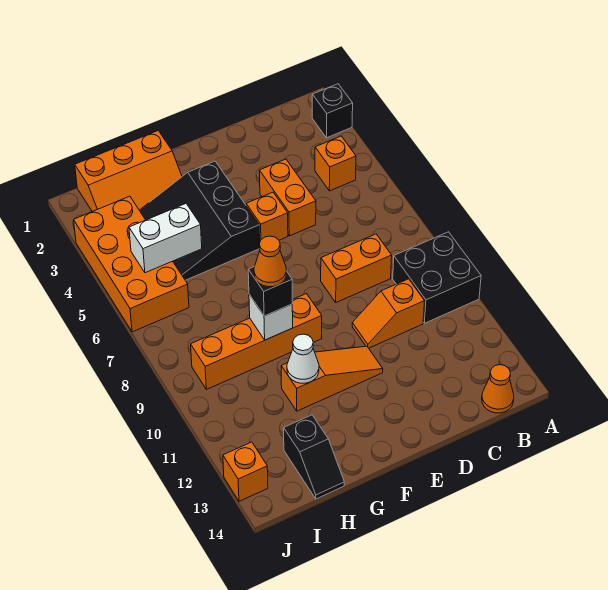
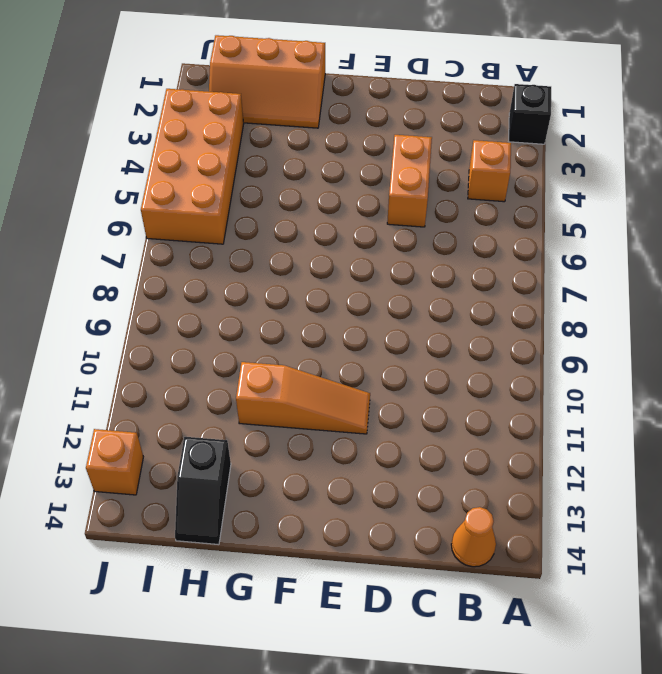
none -> black brick A9:B10 level 1
none -> orange brick C8:D8 level 1
none -> orange slope C10:D10 level 1 top C

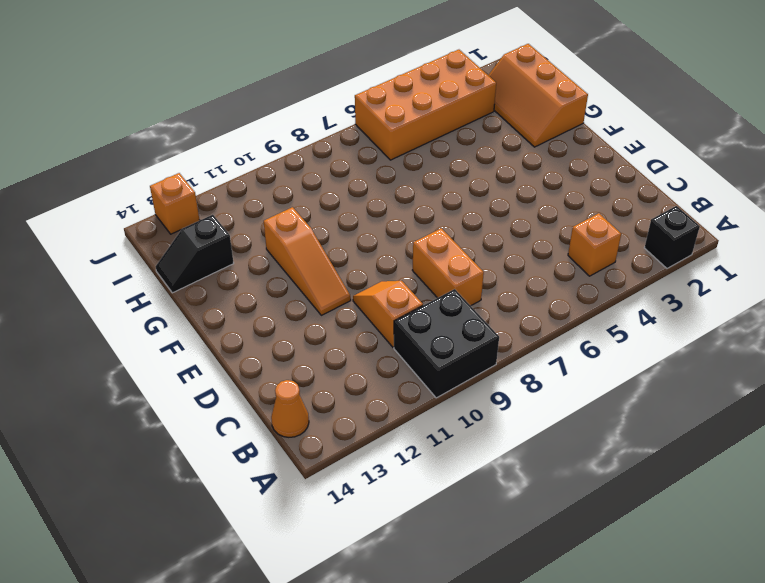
none -> orange brick D4:D5 level 1
none -> orange brick E5 level 1
none -> black slope F3:H5 level 1 top F

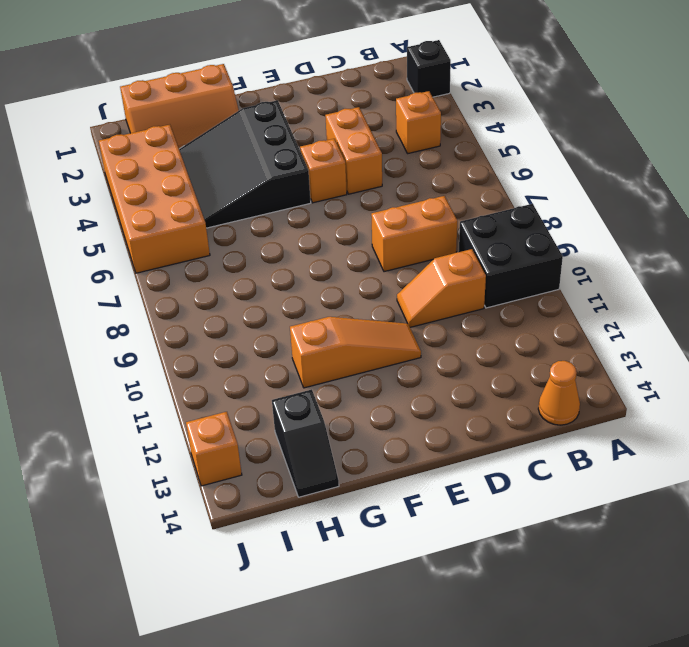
none -> orange brick F9:I9 level 1
none -> white brick G9 level 2
none -> white cone G11 level 2

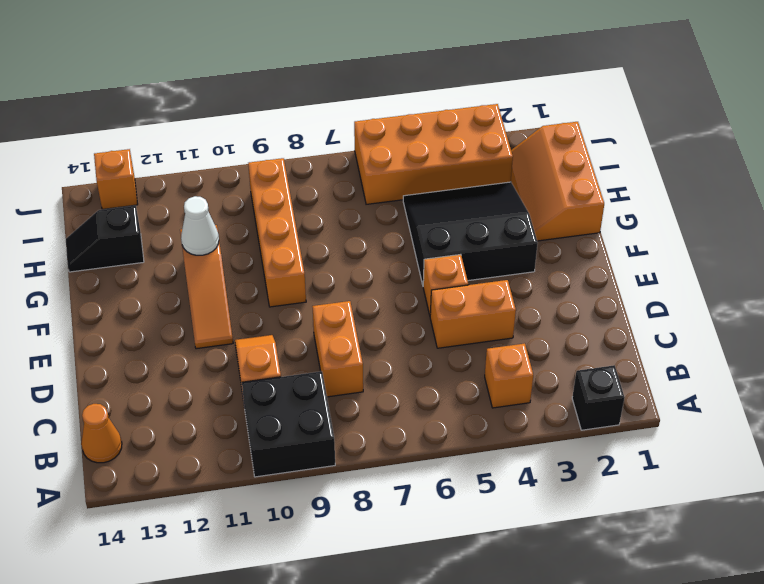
none -> white brick G9 level 2
none -> white brick H5:I5 level 2
none -> black brick G9 level 3

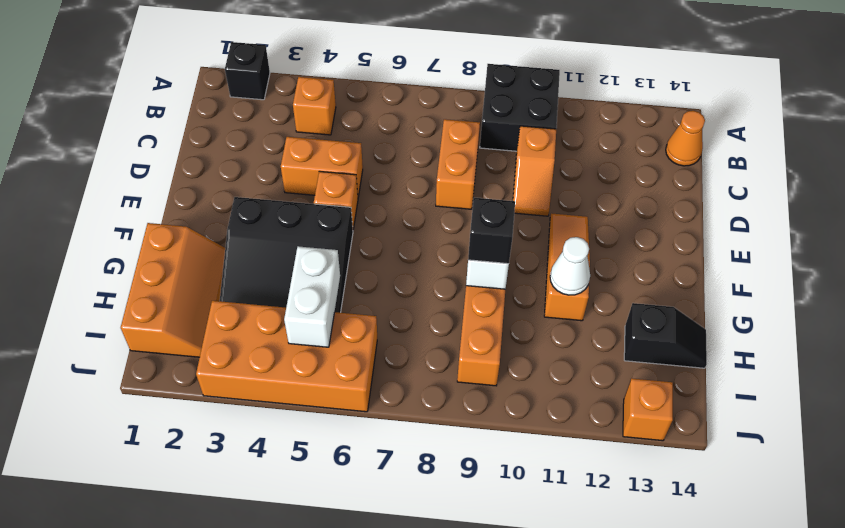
none -> orange cone G9 level 4

